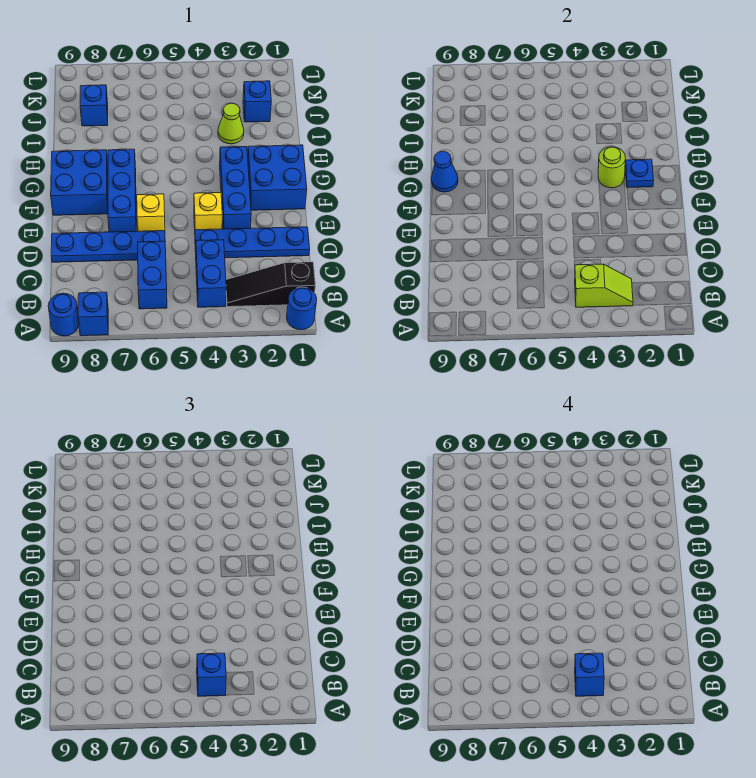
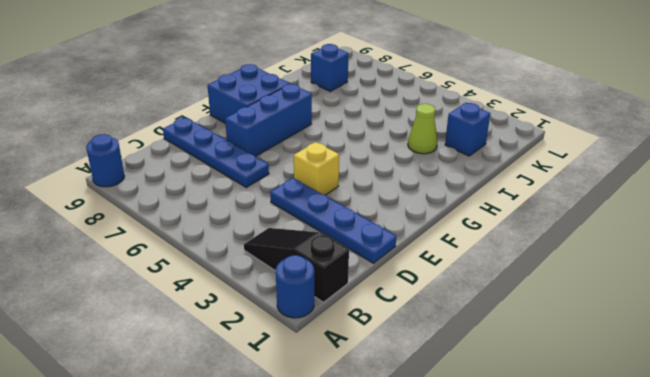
none -> blue brick A8 level 1
none -> blue brick B4:C4 level 1
none -> blue brick B6:C6 level 1

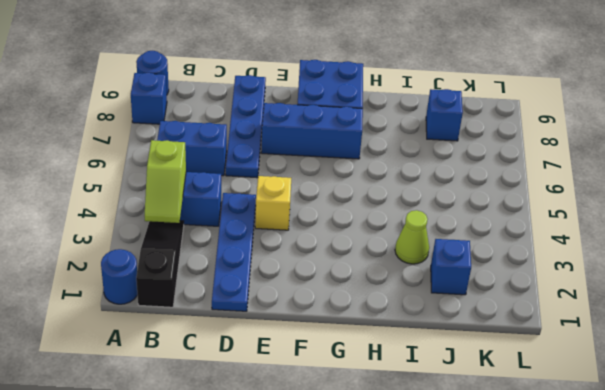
none -> blue brick E3:G3 level 1
none -> yellow brick E6 level 1
none -> blue brick F1:G2 level 1

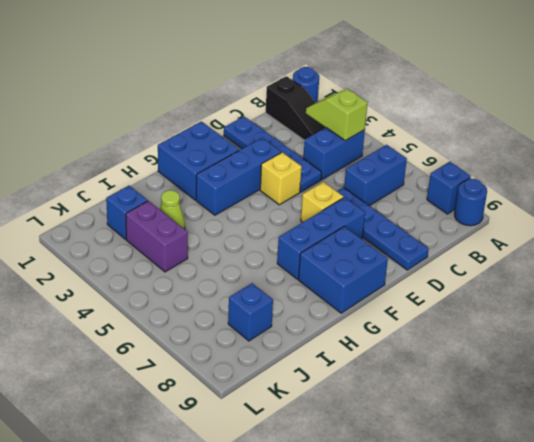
purple brick J3:J4 level 1 -> none
none -> blue plate G2 level 2
none -> lime round brick G3 level 2
none -> blue cone G9 level 2

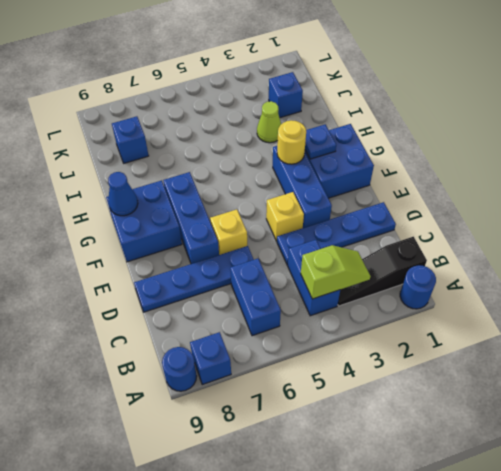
yellow round brick G3 level 2 -> lime round brick G3 level 2
none -> blue brick B4 level 3
none -> blue brick B4 level 4

